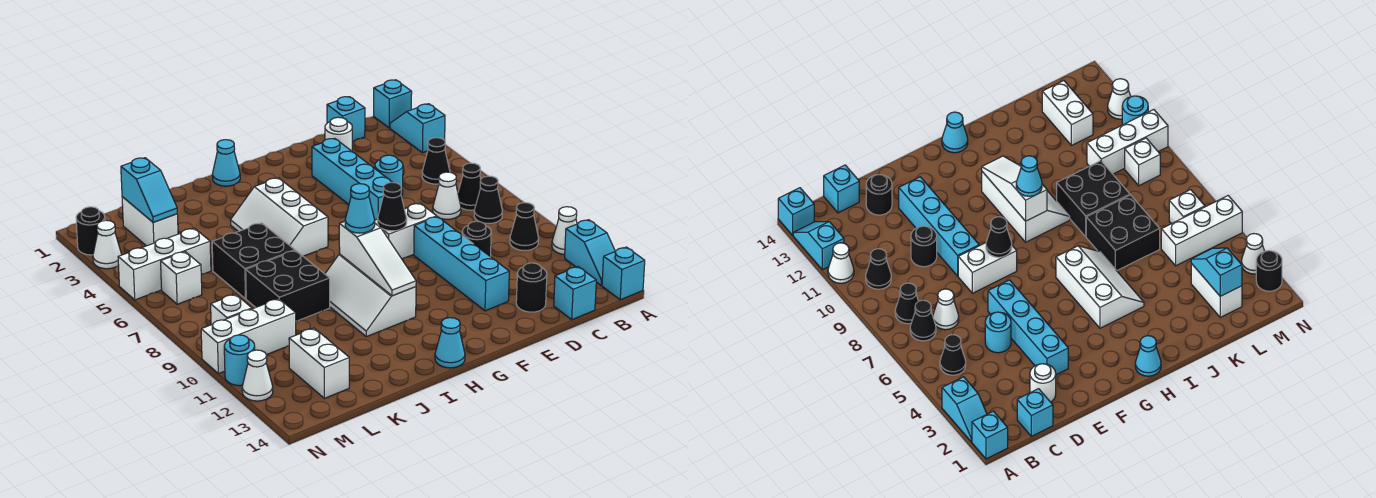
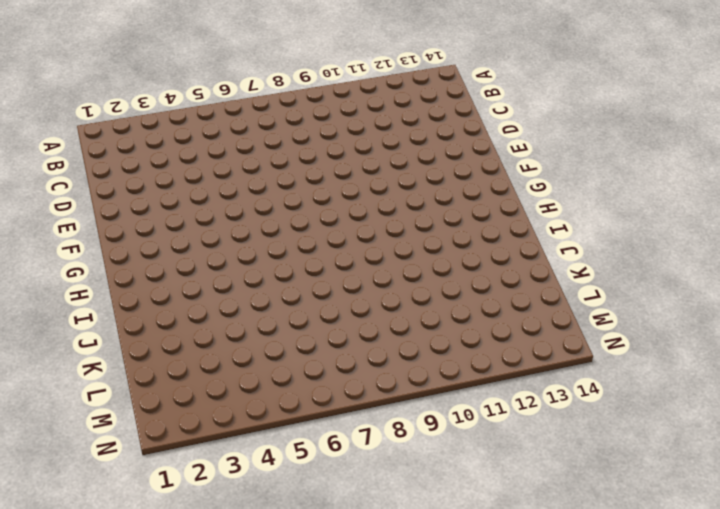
none -> cyan brick A1 level 1
none -> cyan slope A2:A3 level 1 top 3
none -> white cone A11 level 1
none -> cyan slope A12:A13 level 1 top 12

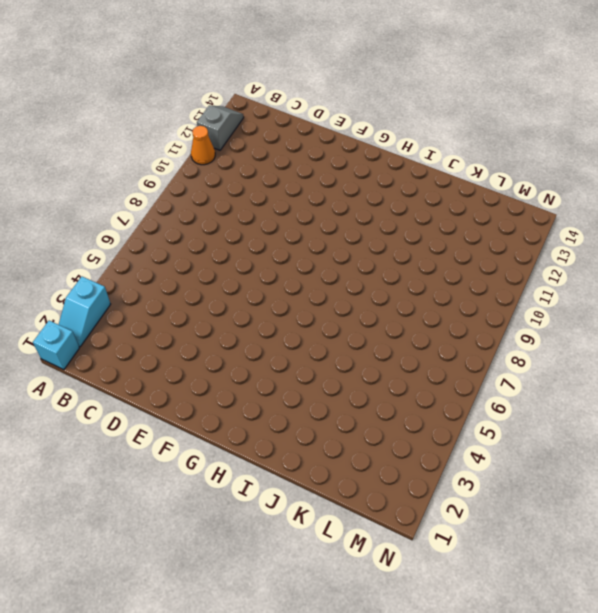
orange cone A11 level 1 -> white cone A11 level 1
grey slope A12:A13 level 1 top 12 -> cyan slope A12:A13 level 1 top 12
none -> cyan brick A14 level 1
none -> black cone B5 level 1
none -> black cone B7 level 1
none -> black cone B8 level 1

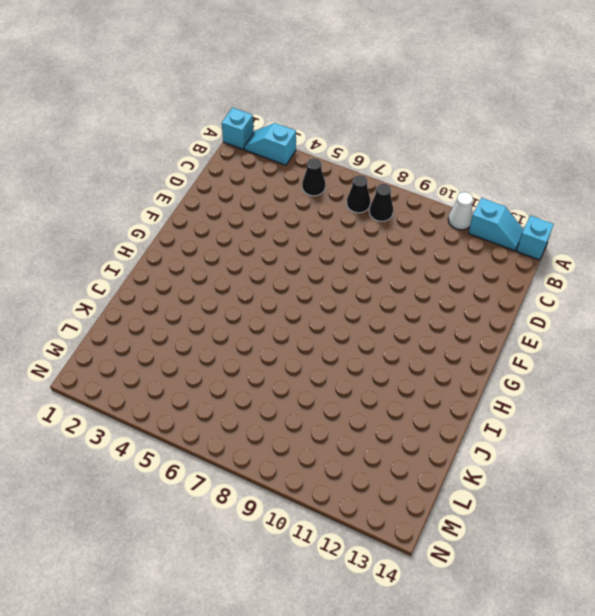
none -> black cone B10 level 1
none -> cyan brick C1 level 1
none -> white cone C7 level 1
none -> cyan brick C14 level 1

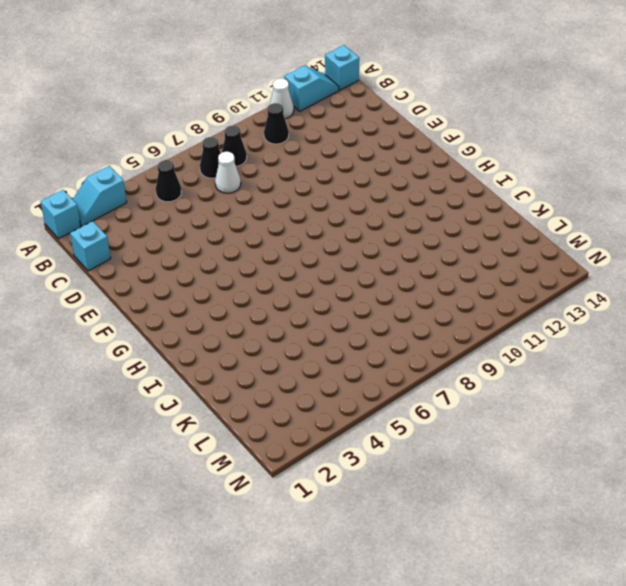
none -> cyan brick C14 level 1
none -> white round brick D2 level 1
none -> cyan round brick D5 level 1
none -> black round brick D10 level 1

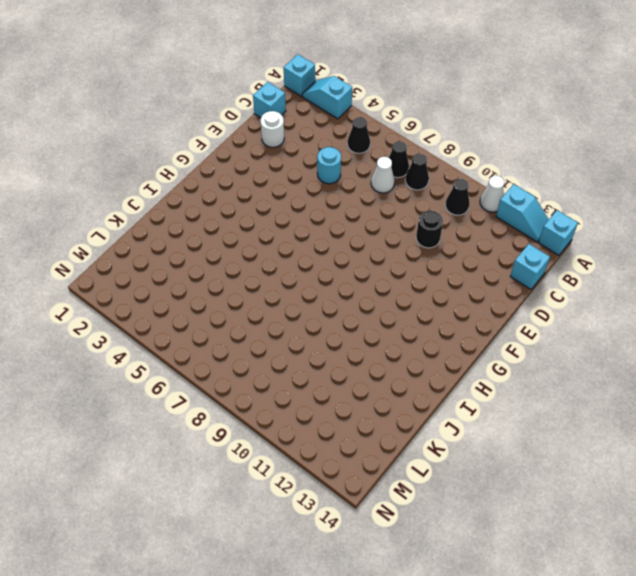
none -> black round brick D13 level 1
none -> cyan brick E3:E6 level 1
none -> white brick E8:F8 level 1
none -> cyan brick E9:E12 level 1

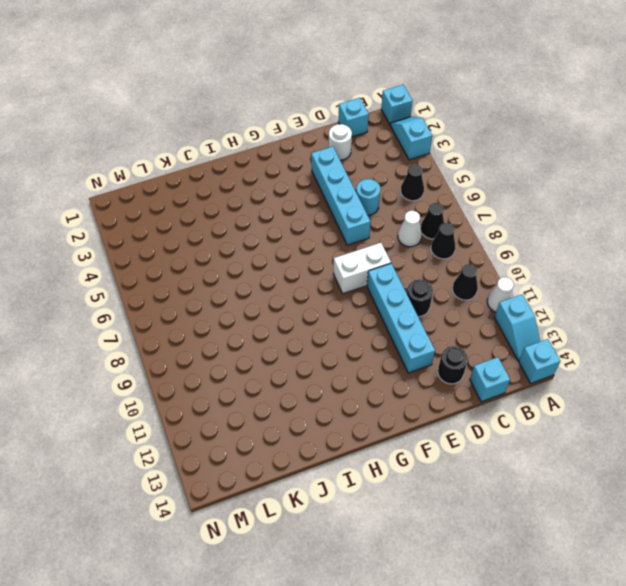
none -> cyan cone H1 level 1
none -> white slope H4:I6 level 1 top H
none -> white slope H9:I11 level 1 top H
none -> cyan cone H14 level 1

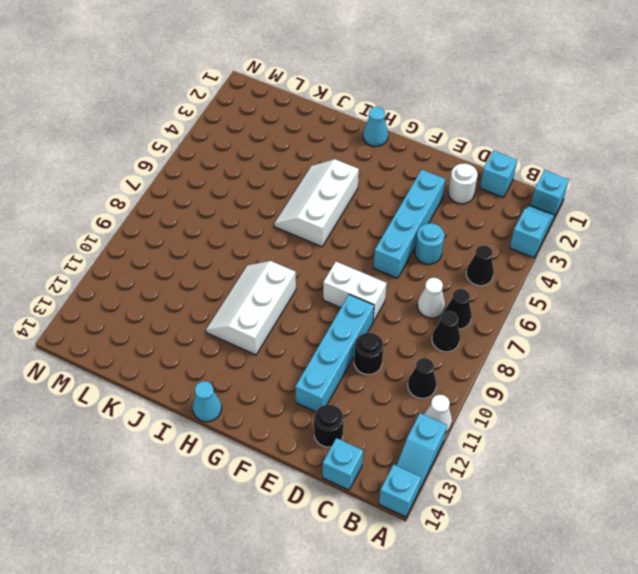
none -> black brick J6:K7 level 1
none -> black brick J8:K9 level 1
none -> white brick L2:L3 level 1
none -> white brick L5:N5 level 1

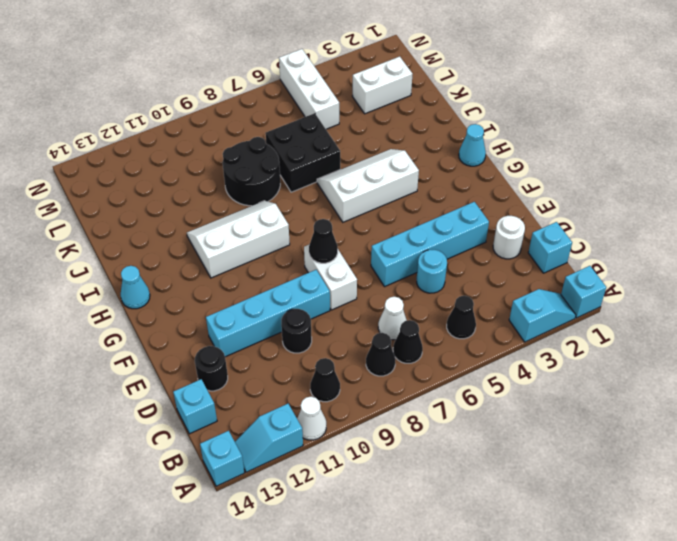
black round brick J8:K9 level 1 -> black brick J8:K9 level 1
none -> white brick L10:N10 level 1
none -> white brick L12:L13 level 1
none -> white brick M6 level 1
none -> white brick M9 level 1

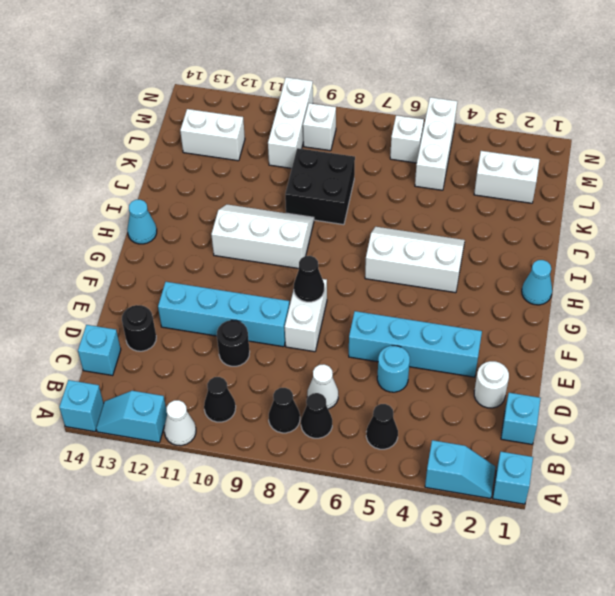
none -> black brick J6:K7 level 1
none -> black round brick N2 level 1
none -> white cone N3 level 1
none -> cyan round brick N11 level 1

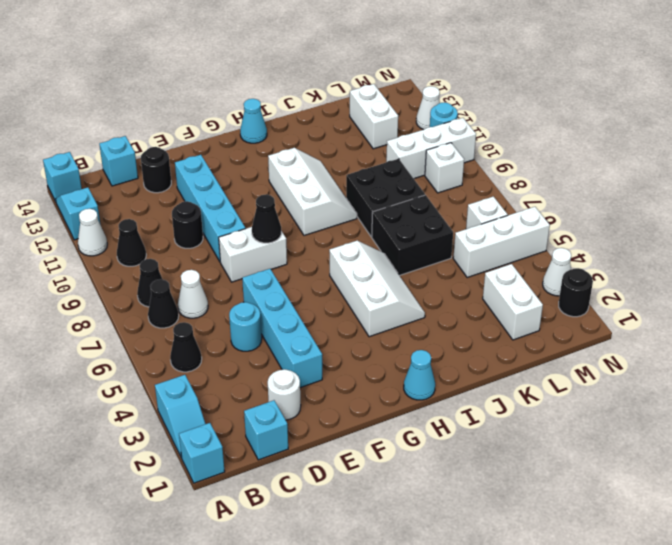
none -> white slope H9:H11 level 2 top 9
none -> cyan slope L2:L3 level 2 top 2
none -> cyan cone H9 level 3

